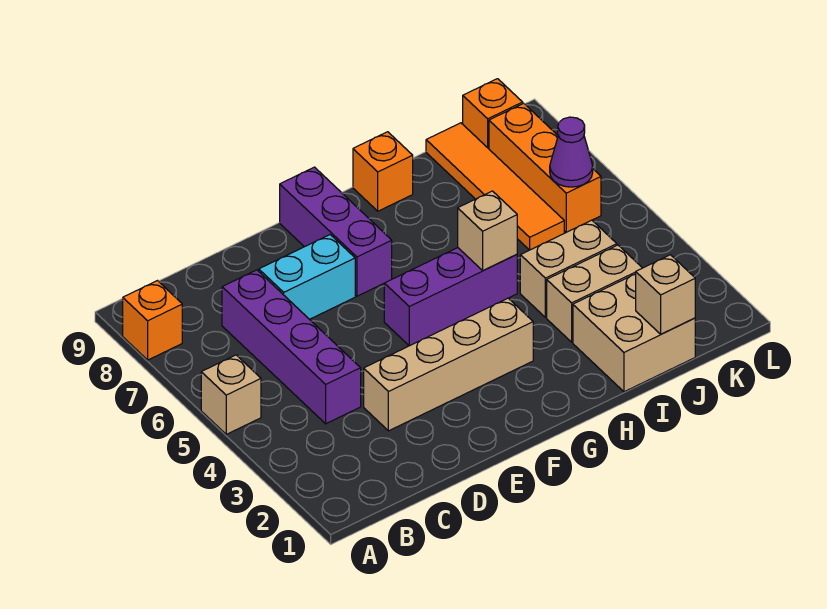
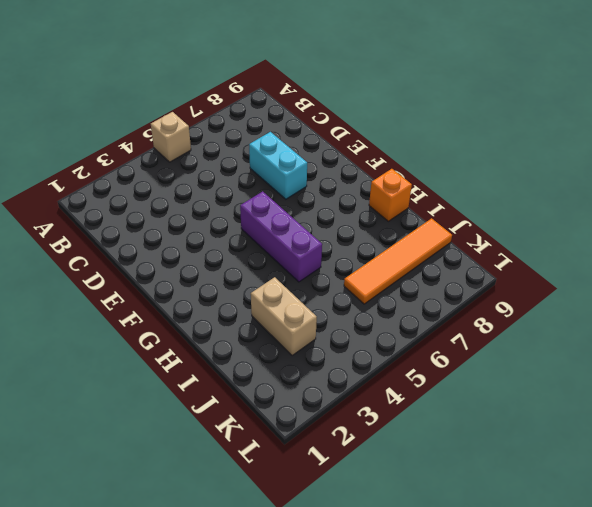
none -> orange brick A8 level 1
none -> purple brick C4:C7 level 1
none -> tan brick D3:G3 level 1

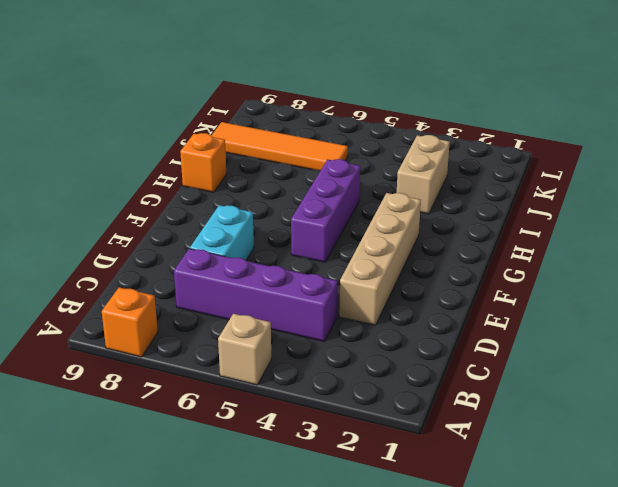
none -> purple brick F7:F9 level 1
none -> tan brick I1:J2 level 1
none -> tan brick I4:J4 level 1

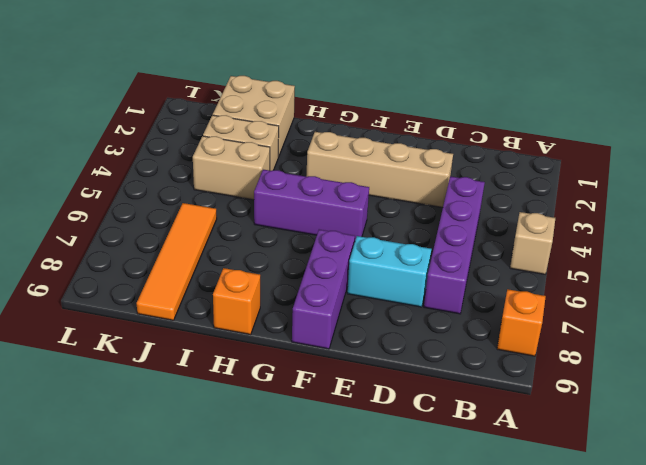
none -> orange brick K6:K8 level 1
none -> orange brick K9 level 1
none -> tan brick H5 level 2

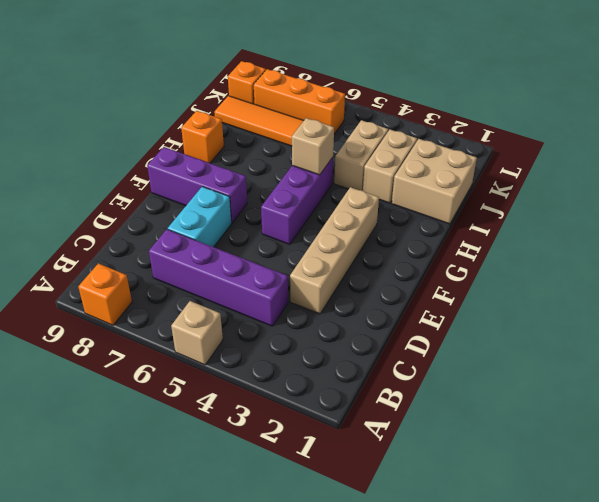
none -> tan brick J1 level 2
none -> purple cone K6 level 2

